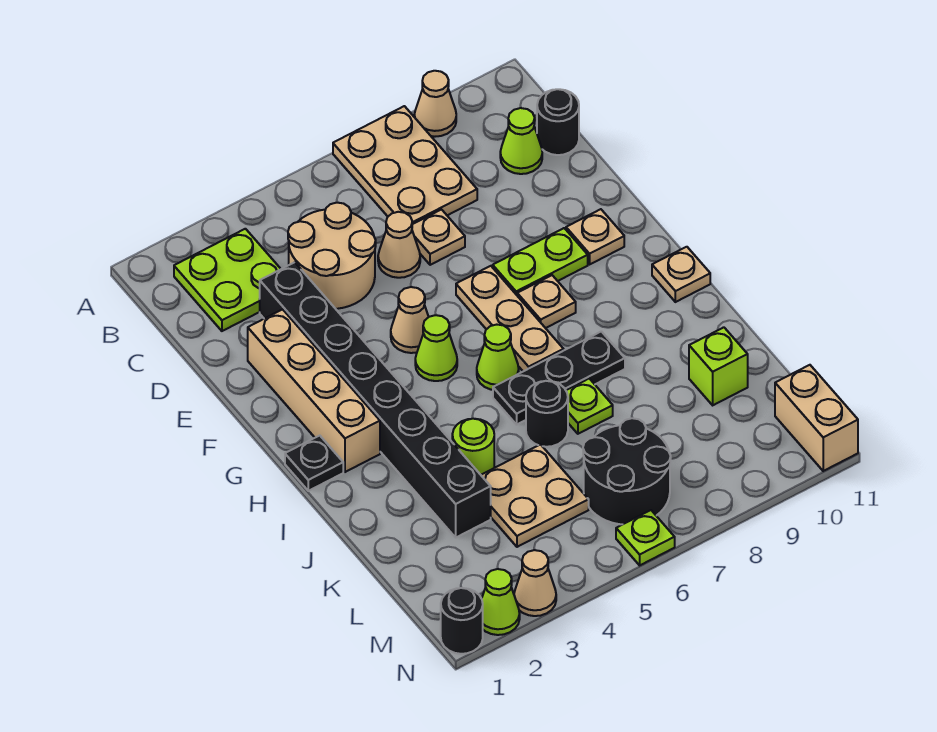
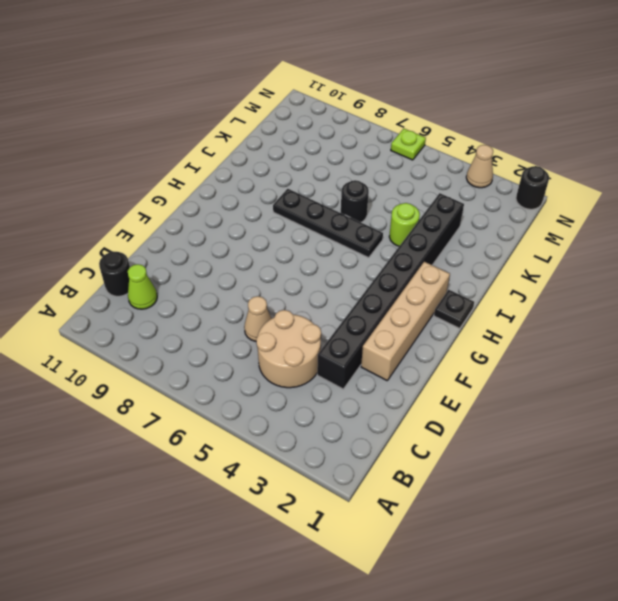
black plate I5:I8 level 1 -> black plate I6:I8 level 1
none -> tan plate A7:C8 level 1
none -> tan cone A9 level 1
none -> lime plate B2:C3 level 1
none -> tan plate D7 level 1

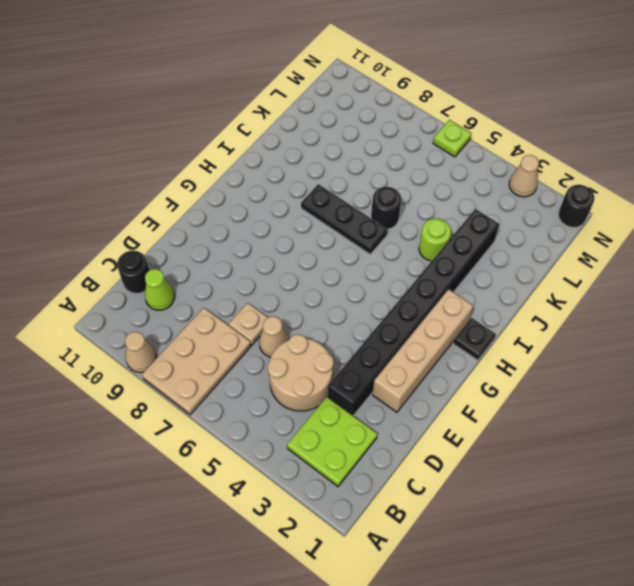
none -> tan cone F5 level 1
none -> tan plate F7:H7 level 1
none -> lime plate F8:F9 level 1
none -> tan plate F10 level 1

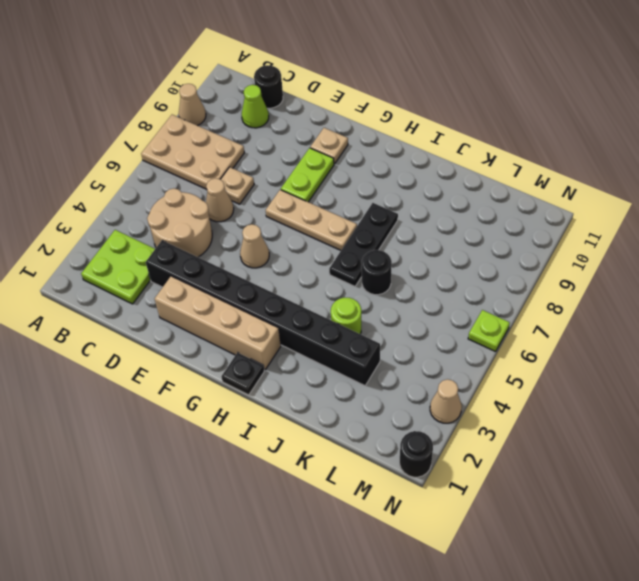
none -> lime cone G5 level 1
none -> tan plate G8 level 1
none -> lime cone H6 level 1
none -> tan plate H11 level 1

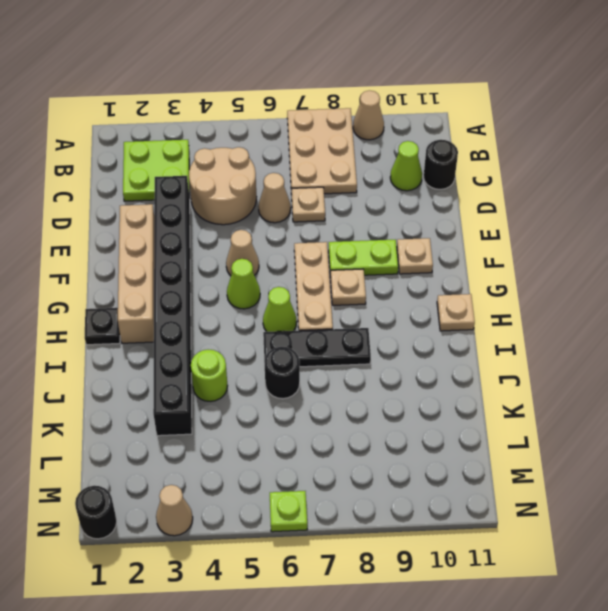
none -> lime plate J7 level 1
none -> tan plate K4:L5 level 1
none -> lime brick K10 level 1
none -> black round brick L6:M7 level 1

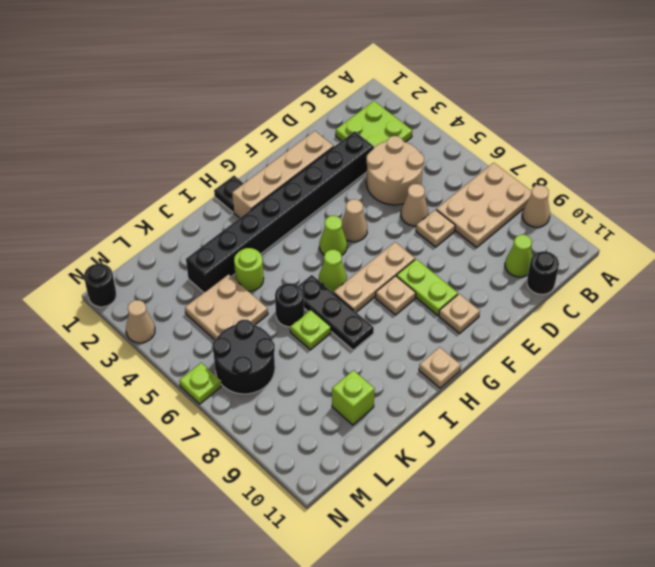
none -> tan brick M11:N11 level 1
none -> lime cone N2 level 1

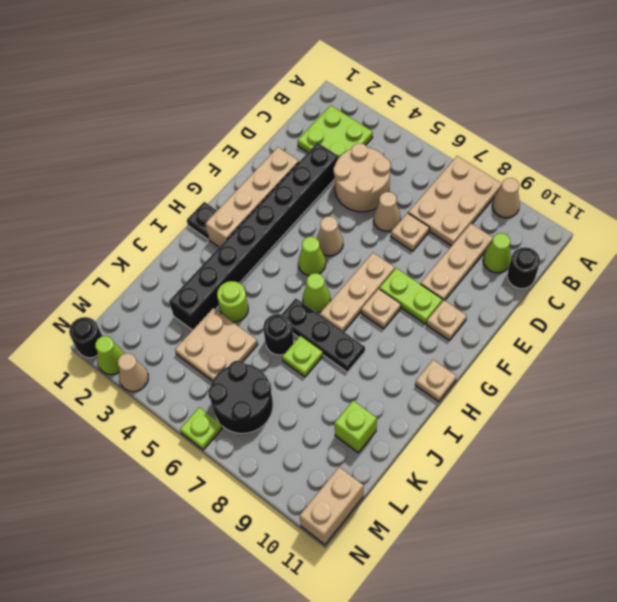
tan plate C9:E9 level 1 -> none

